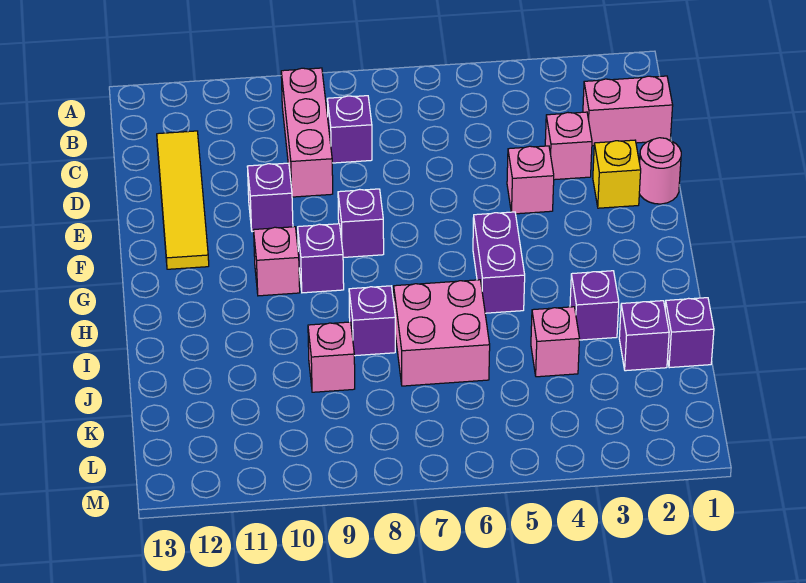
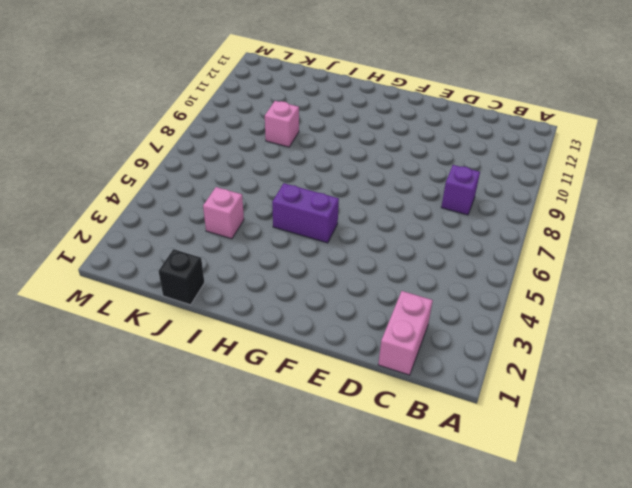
black brick J1 level 1 -> purple brick J1 level 1
none -> pink brick B9:D9 level 1
none -> yellow tile C12:F12 level 1
none -> pink brick D3 level 1

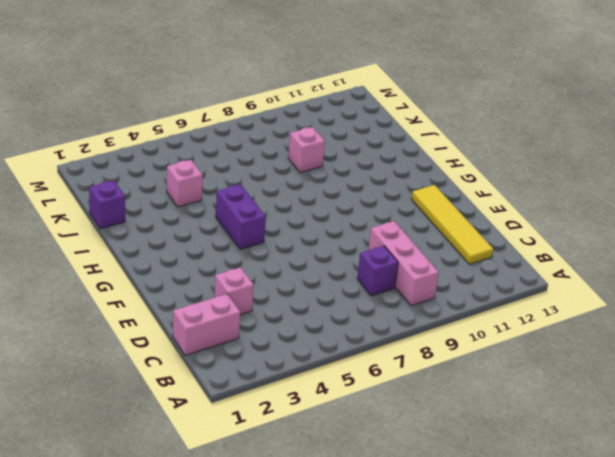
none -> pink round brick E1 level 1
none -> yellow brick E2 level 1
none -> pink brick E4 level 1

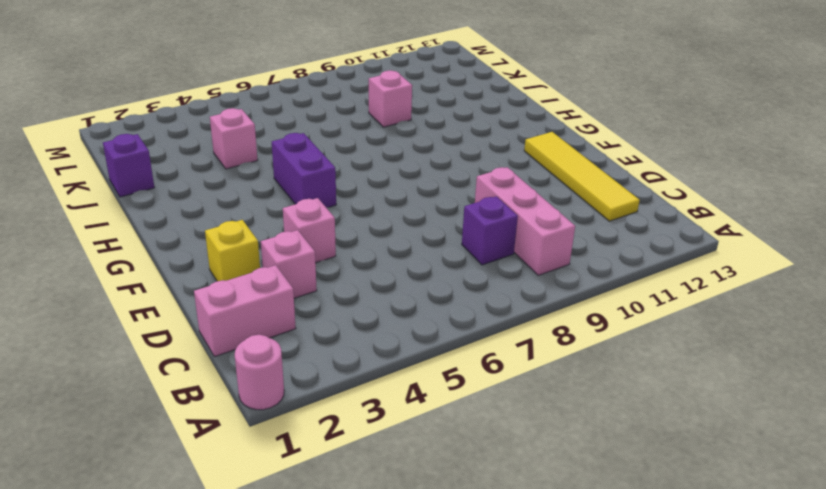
pink round brick A1 level 1 -> pink round brick E1 level 1
none -> purple brick E10 level 1
none -> purple brick F8 level 1
none -> purple brick G9 level 1

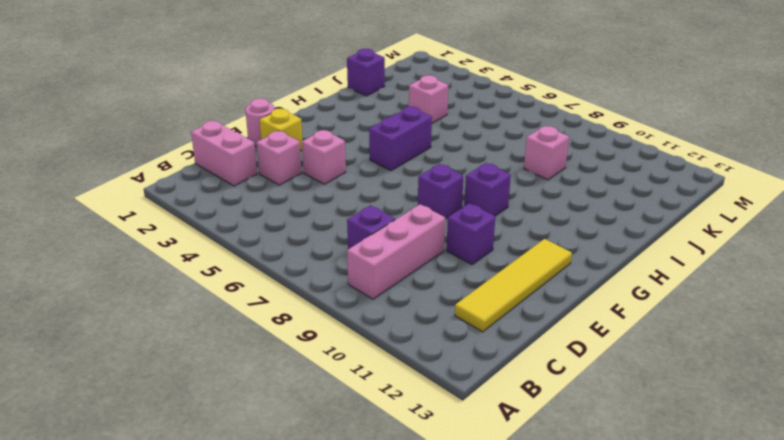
none -> pink brick G10 level 1
none -> purple brick I3 level 1
none -> pink brick I6:J7 level 1

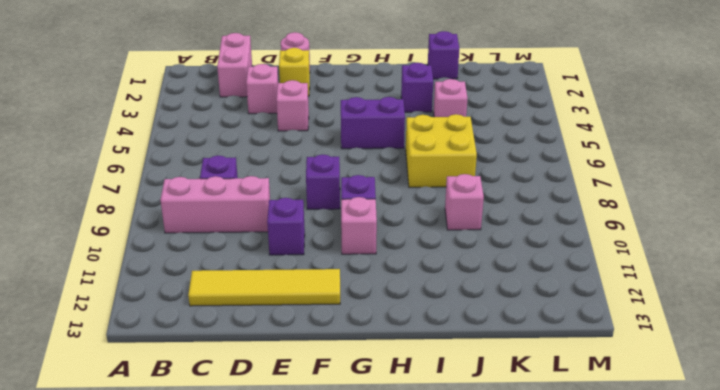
yellow brick I6:J7 level 1 -> pink brick I6:J7 level 1
none -> purple brick I8 level 1
none -> purple brick J2 level 1

